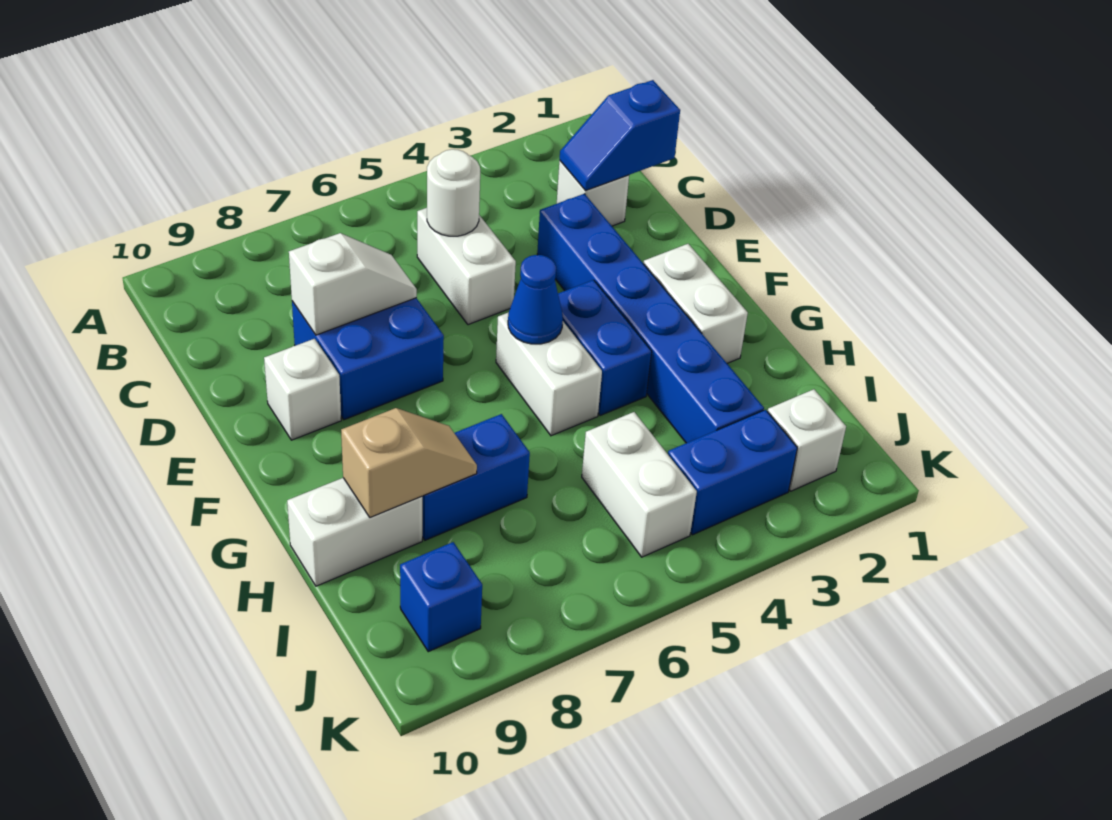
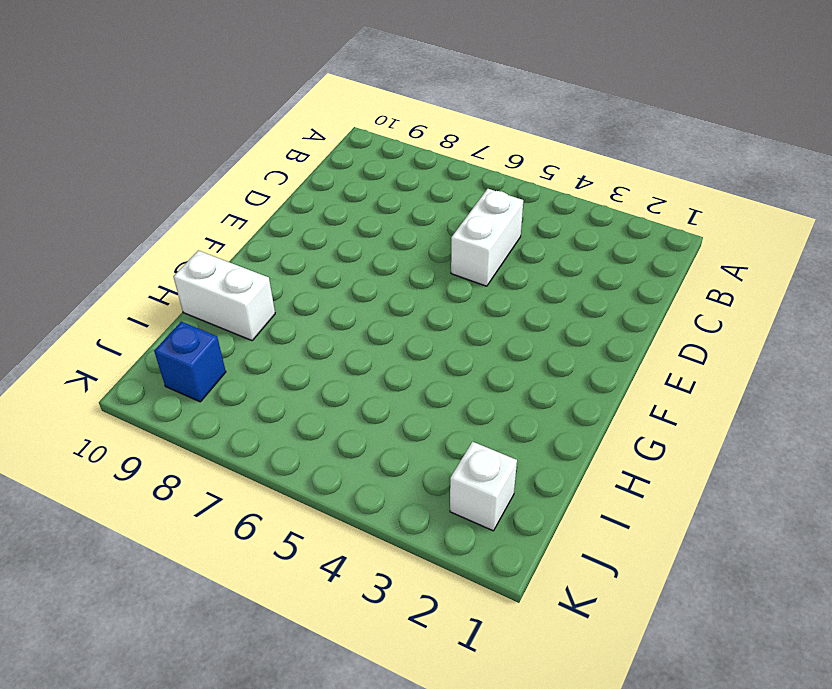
none -> white brick C2 level 1
none -> blue brick D3:I3 level 1
none -> blue brick D7:E8 level 1

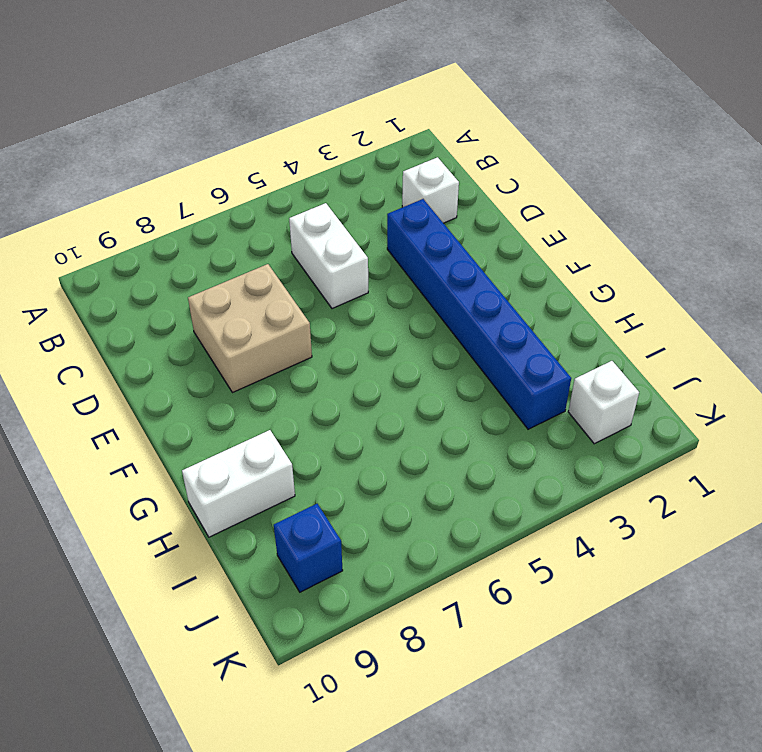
tan brick D7:E8 level 1 -> blue brick D7:E8 level 1
none -> white brick E9 level 1
none -> white brick F2:G2 level 1
none -> blue brick F4:G4 level 1

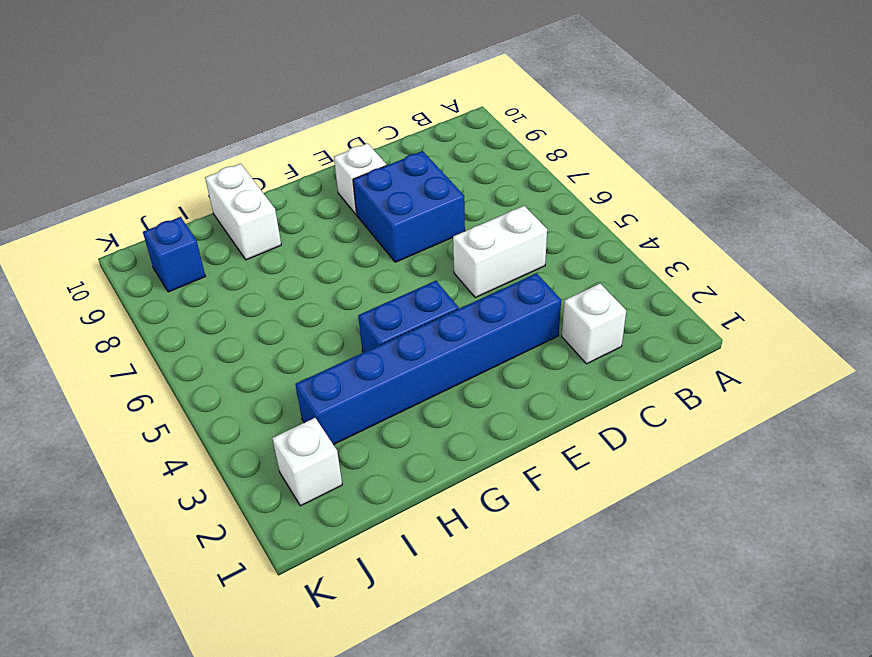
none -> white brick F2:G2 level 1
none -> white brick F5:G5 level 1
none -> blue brick H7:H8 level 1

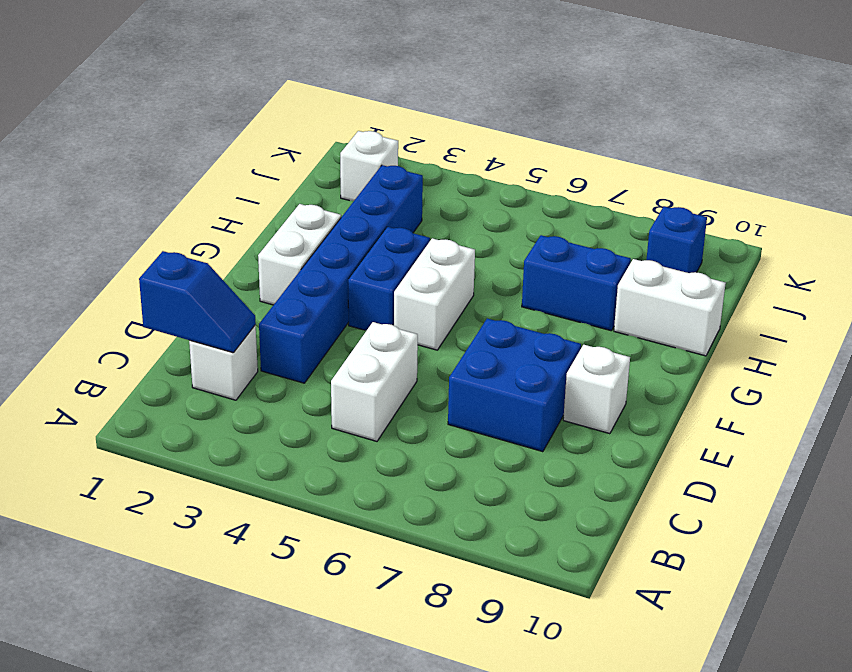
none -> white brick I5:J5 level 1
none -> blue brick J3:J4 level 1
none -> white round brick C5 level 2

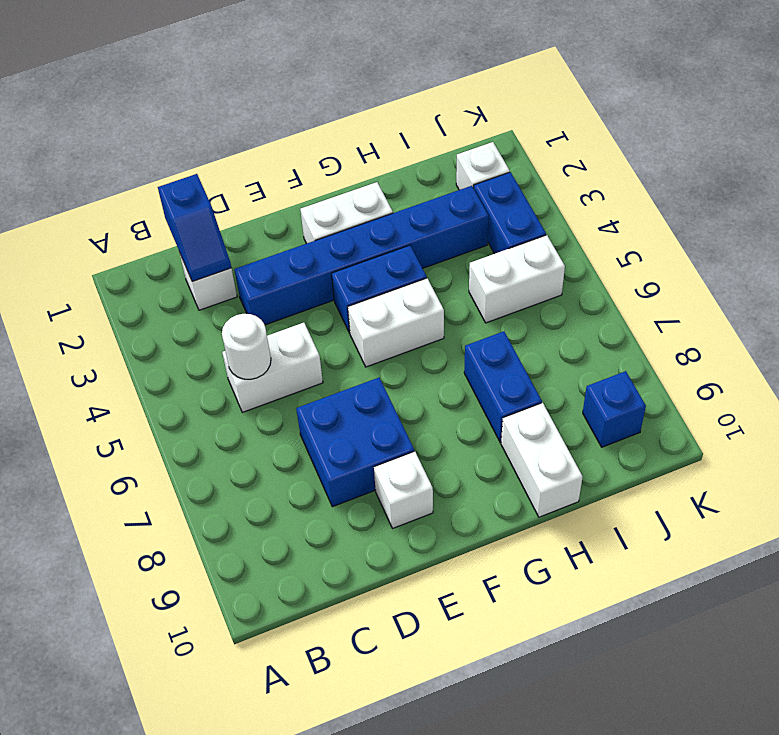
none -> white slope D7:D8 level 2 top 8
none -> blue cone F5 level 2
none -> tan slope H8:H9 level 2 top 9

